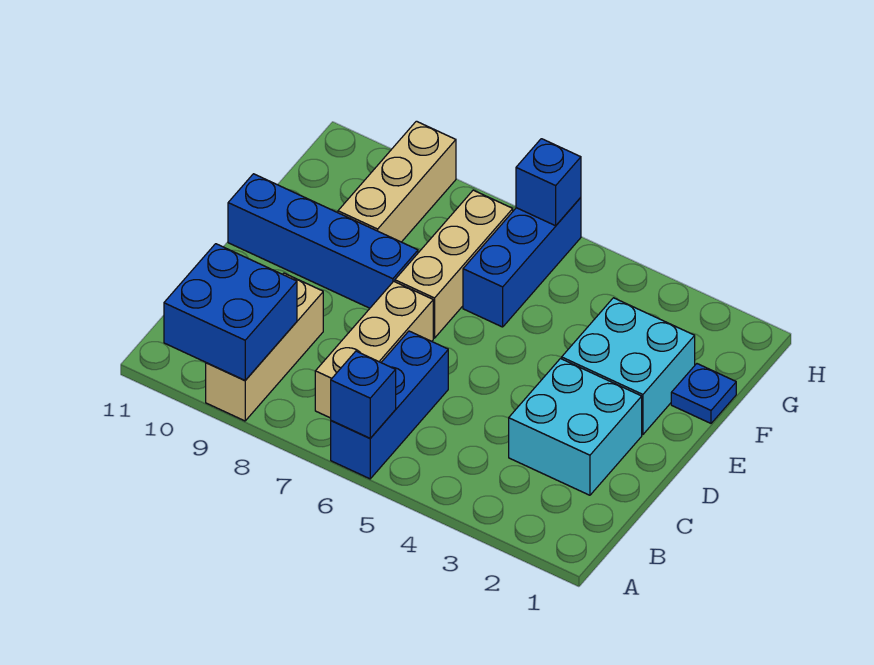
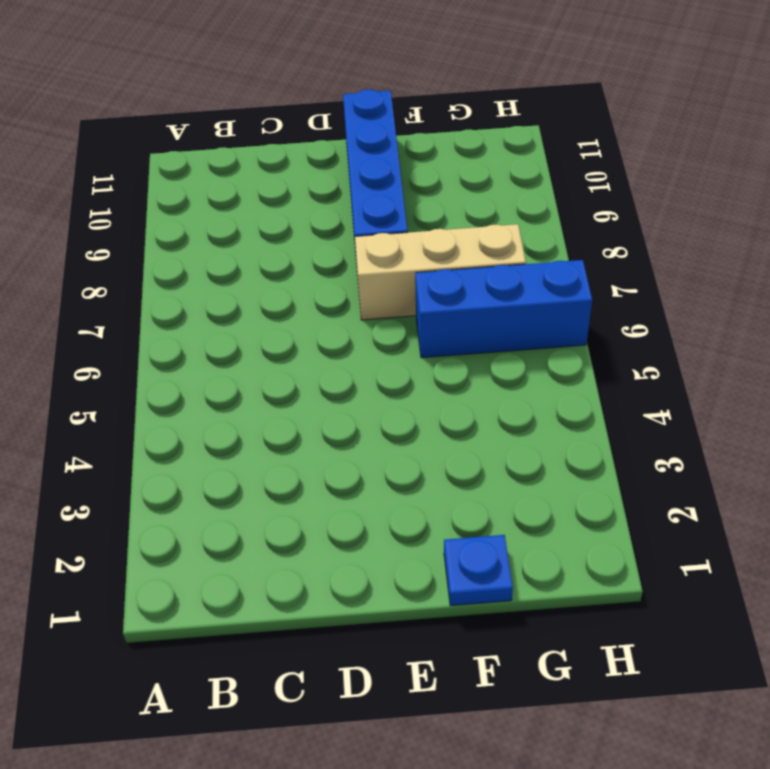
none -> blue brick A6:C6 level 1
none -> tan brick A9:C9 level 1
none -> tan brick B7:D7 level 1

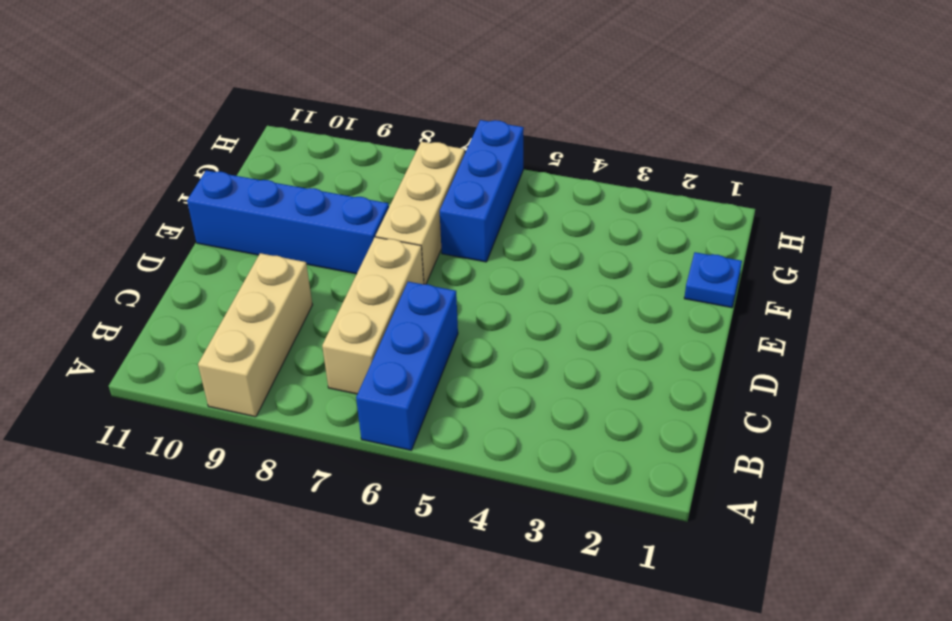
none -> cyan brick C2:D3 level 1
none -> cyan brick E2:F3 level 1
none -> tan brick F9:H9 level 1

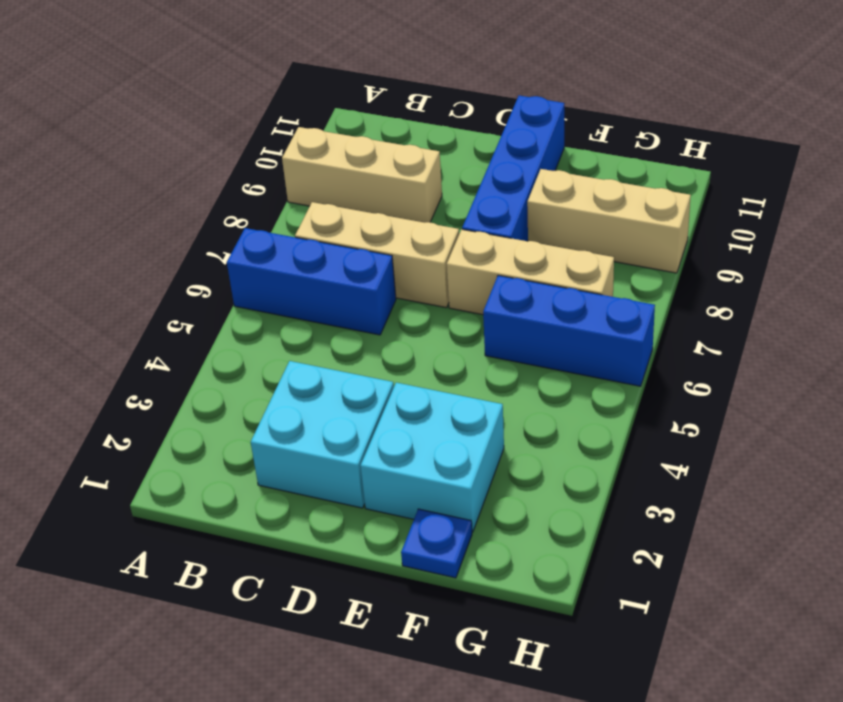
none -> blue brick A6 level 2
none -> blue brick A9:B10 level 2
none -> blue brick H6 level 2

